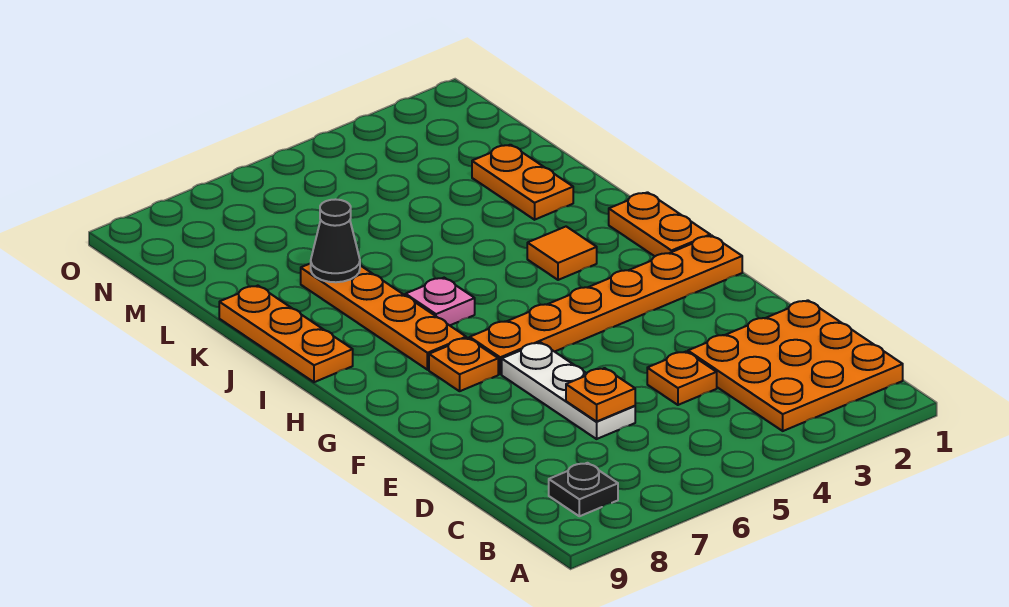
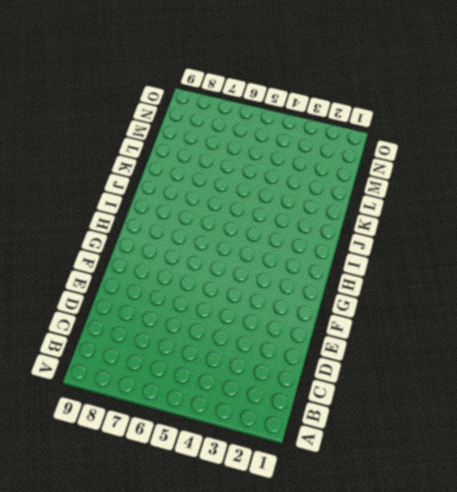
none -> orange plate B1:D3 level 1
none -> black plate B8 level 1
none -> orange plate D4 level 1

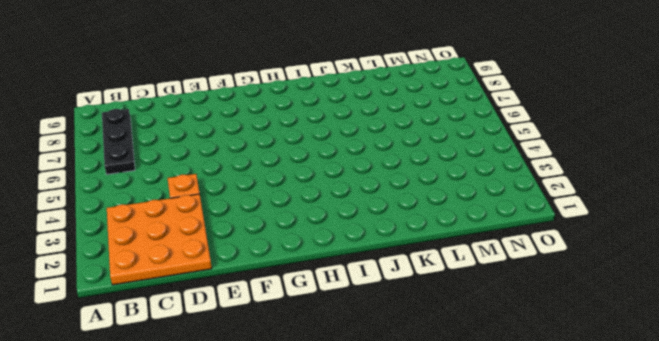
black plate B6:B8 level 1 -> black plate B8 level 1
none -> white plate D6:F6 level 1
none -> orange plate G1:G6 level 1
none -> orange plate G7 level 1

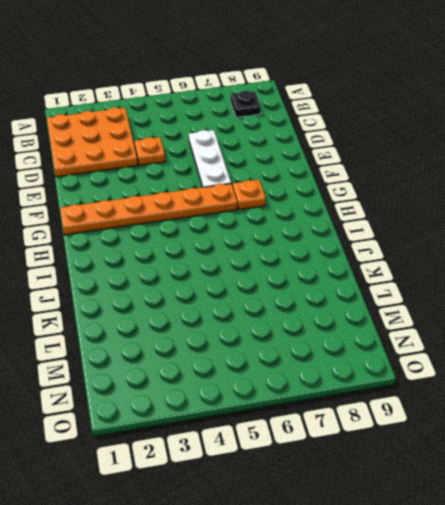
none -> orange plate H1:I1 level 1
none -> orange plate H7:K7 level 1
none -> orange tile I3 level 1

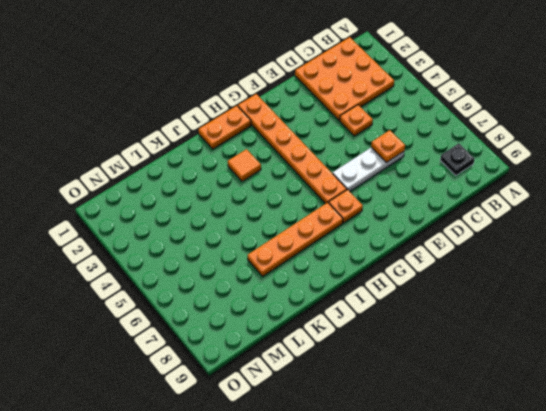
none -> pink plate I6 level 1
none -> orange plate I9:K9 level 1
none -> orange plate K2:L2 level 1

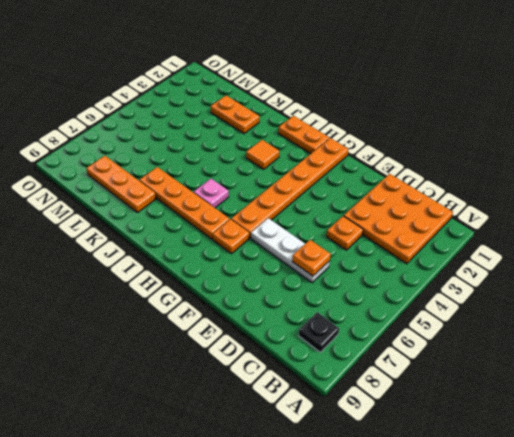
orange plate K8:M8 level 1 -> orange plate I9:K9 level 1
none -> black cone K7 level 2

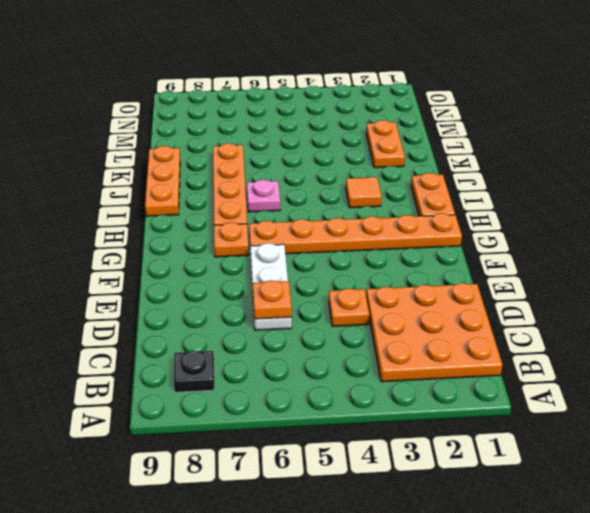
none -> black cone K7 level 2

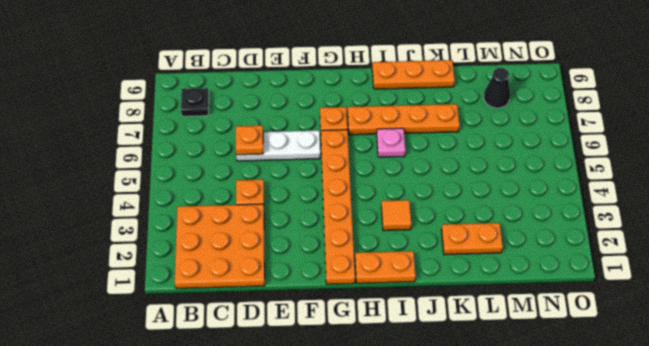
black cone M8 level 1 -> black cone K7 level 2

